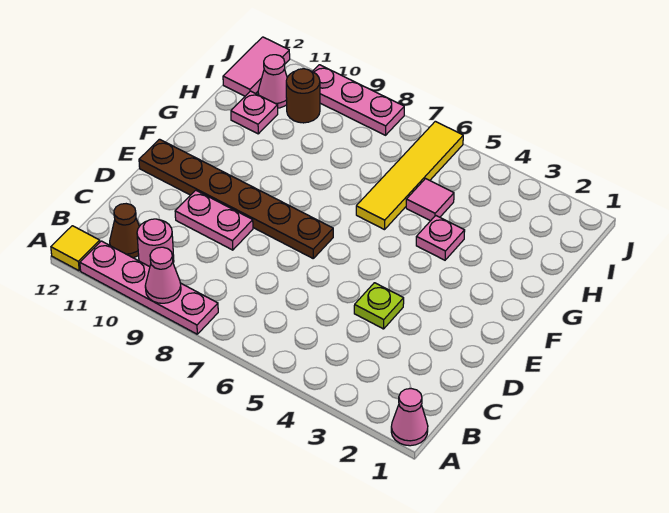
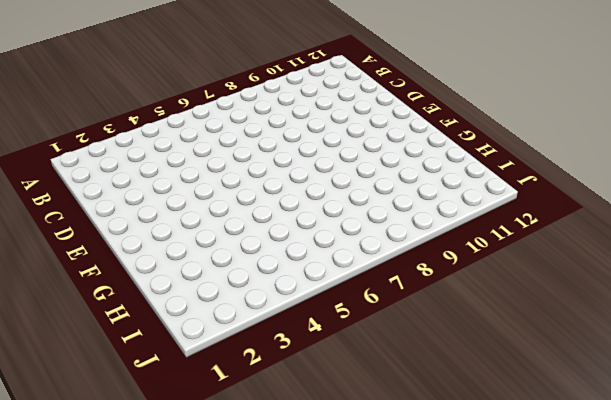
none -> pink cone A1 level 1
none -> pink plate A8:A11 level 1
none -> yellow tile A12 level 1

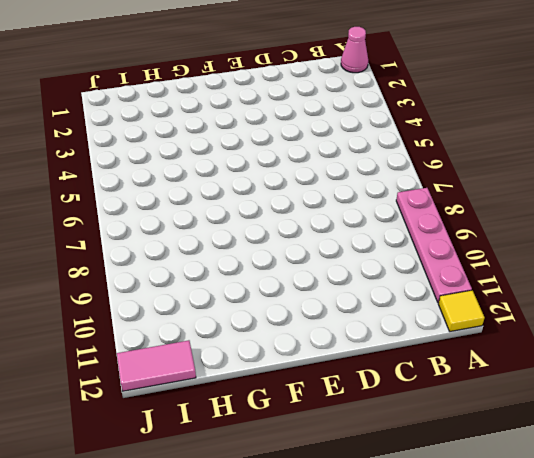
none -> pink round brick B10 level 1
none -> brown cone B11 level 1
none -> lime plate D4 level 1

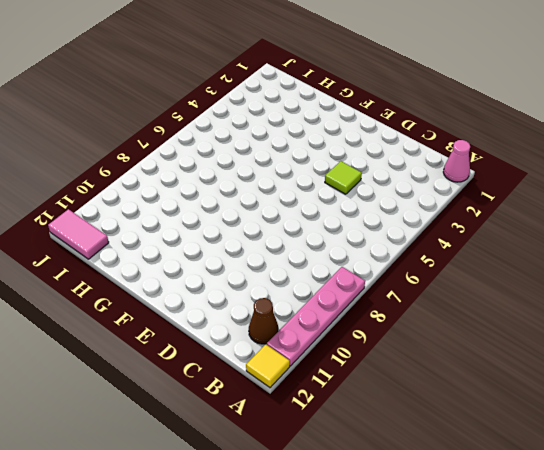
lime tile D4 level 1 -> lime plate D4 level 1
none -> pink round brick B10 level 1
none -> pink plate D9:D10 level 1
none -> brown plate E7:E12 level 1

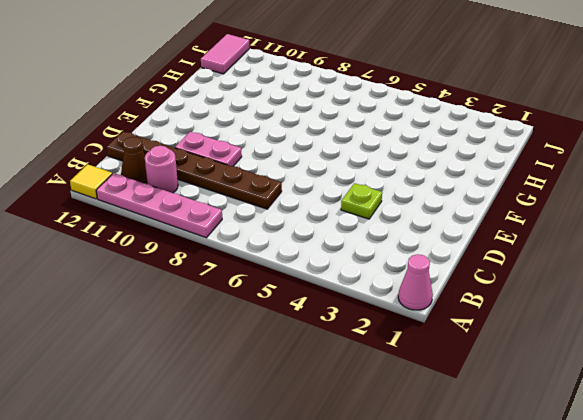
brown plate C7:C12 level 1 -> brown plate E7:E12 level 1
none -> pink plate G4 level 1
none -> yellow tile G6:J6 level 1
none -> pink tile H5 level 1

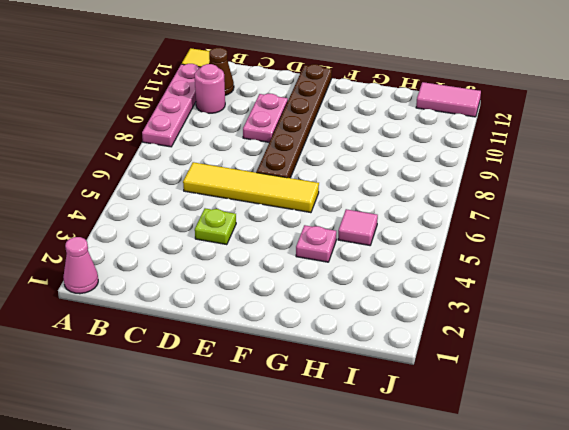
yellow tile C6:F6 level 1 -> yellow tile G6:J6 level 1
none -> pink plate H11 level 1
none -> brown round brick I10 level 1
none -> pink cone I11 level 1

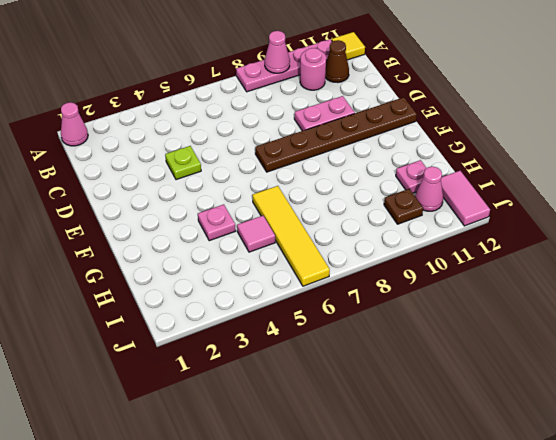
brown plate I10 level 1 -> brown round brick I10 level 1
none -> pink plate J8:J10 level 1

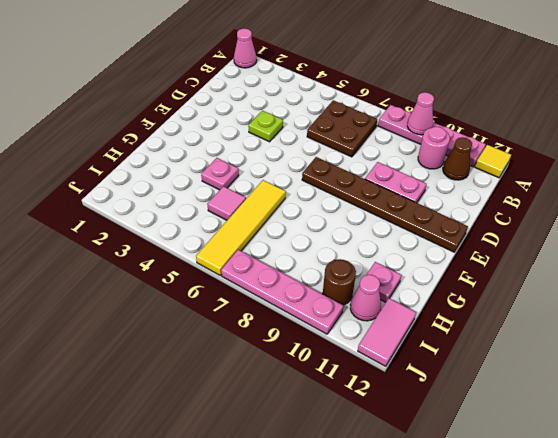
brown plate B6:C7 level 1 -> none
pink plate J7:J10 level 1 -> pink plate J8:J10 level 1

